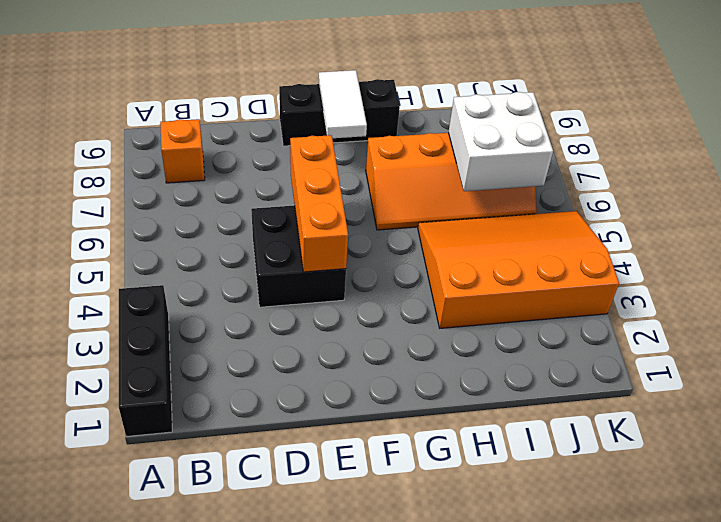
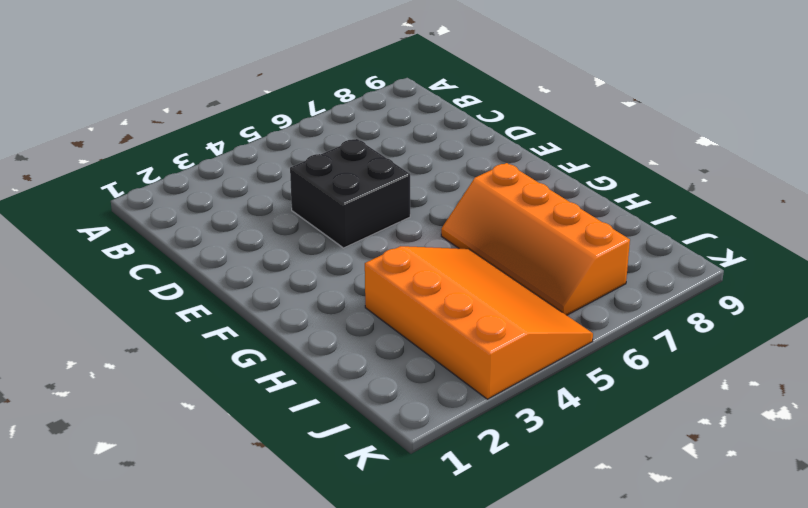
none -> black brick A1:A3 level 1
none -> orange brick B8 level 1

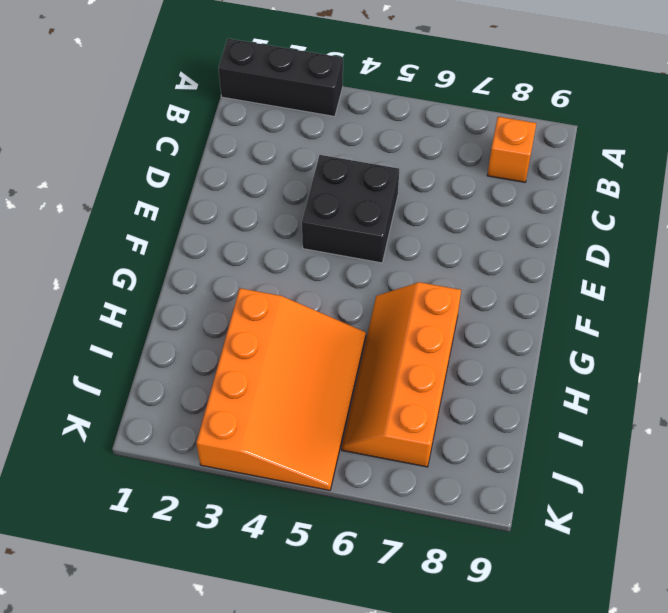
none -> black brick E9:G9 level 1
none -> orange brick E4:E6 level 2

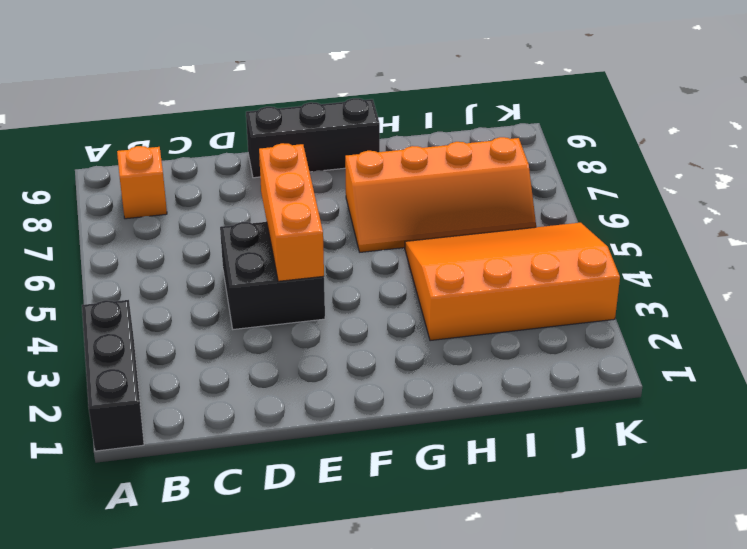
none -> white tile F8:F9 level 2
none -> white brick I6:J7 level 2

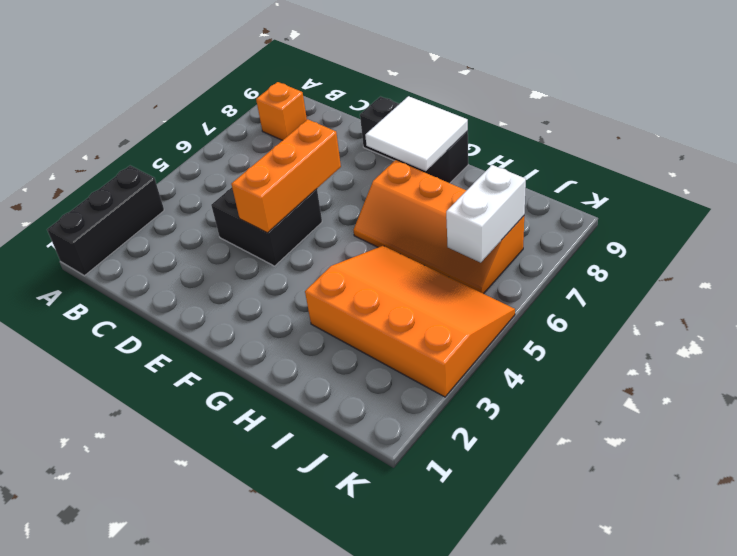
white tile F8:G9 level 2 -> white tile F8:F9 level 2
white brick J6:J7 level 2 -> white brick I6:J7 level 2

